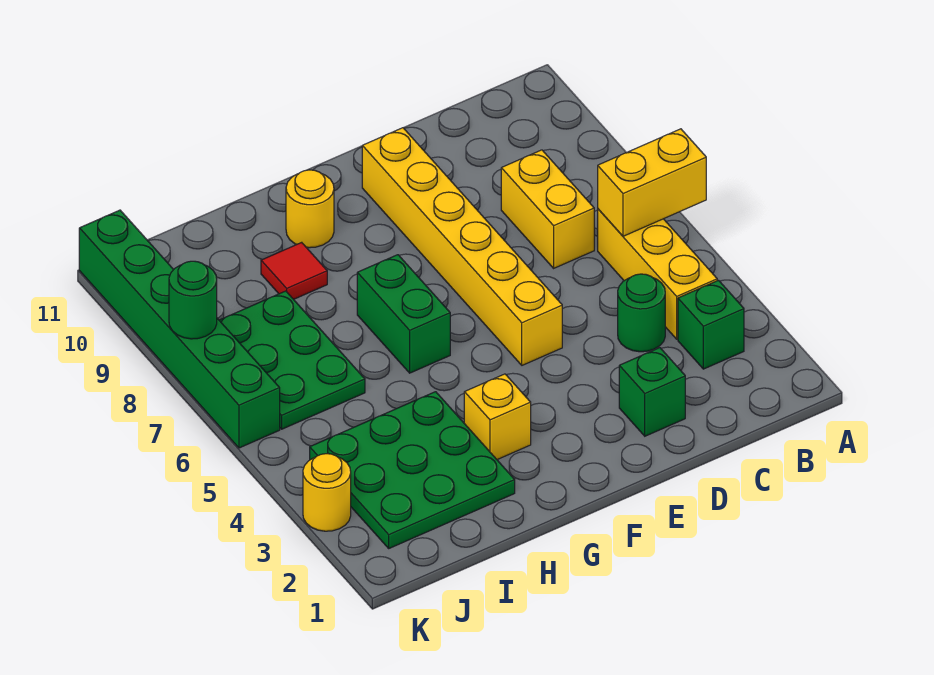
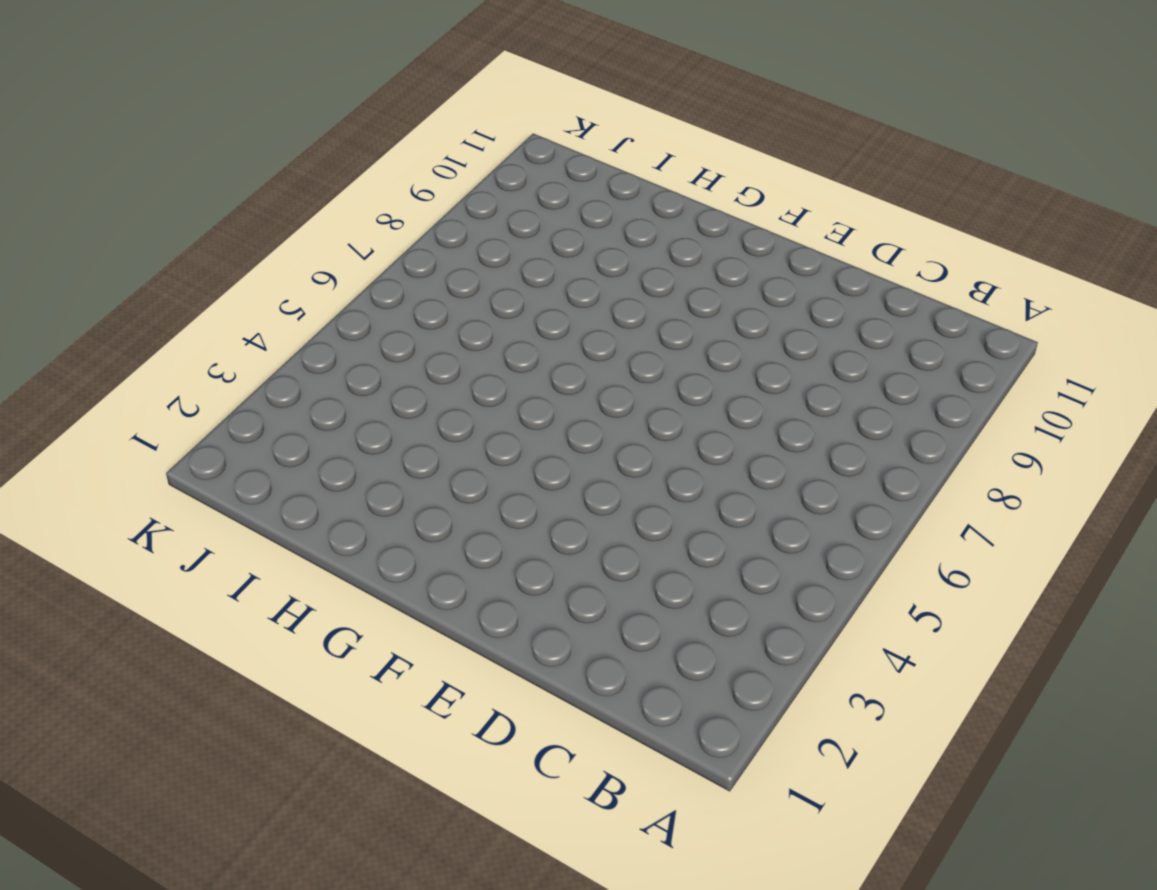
none -> green brick B3 level 1
none -> yellow brick B4:B6 level 1
none -> green round brick C4 level 1

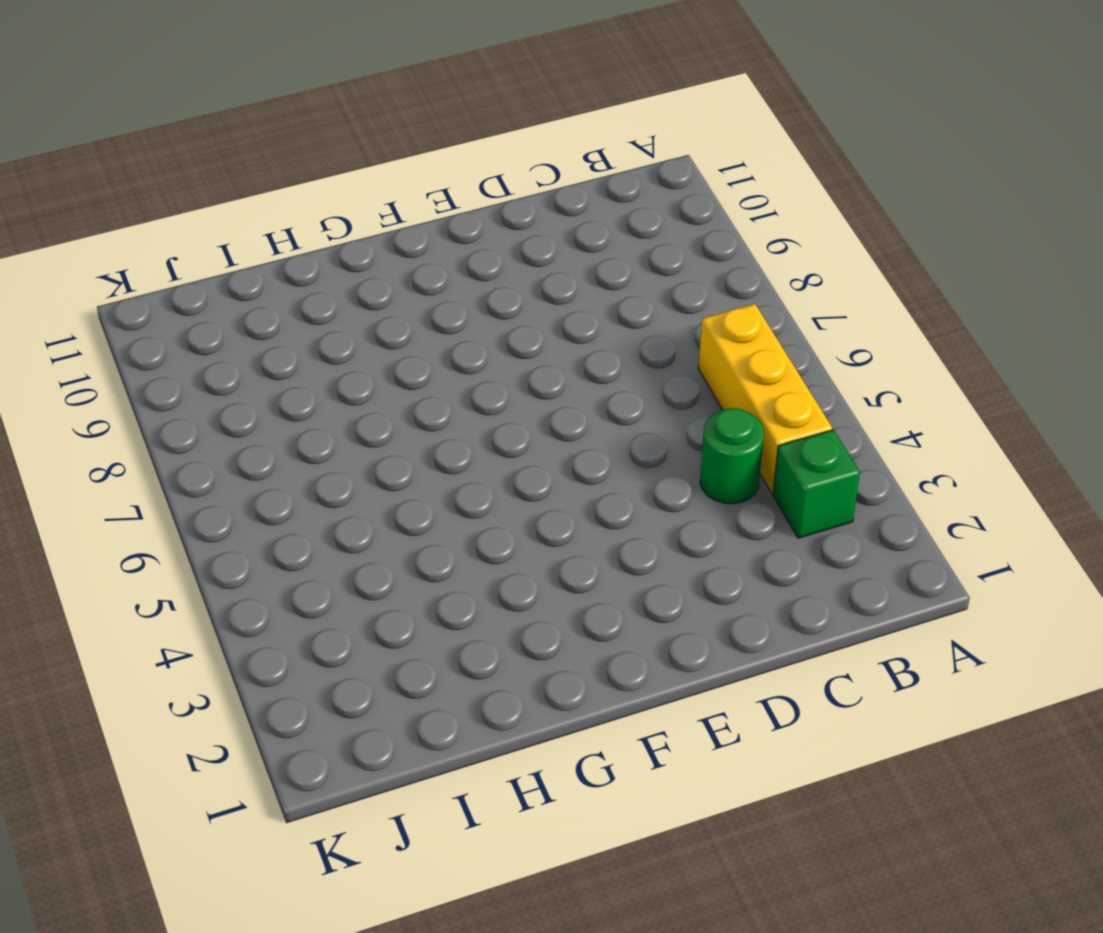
none -> yellow brick C7:C8 level 1
none -> green brick D2 level 1
none -> yellow brick E5:E10 level 1

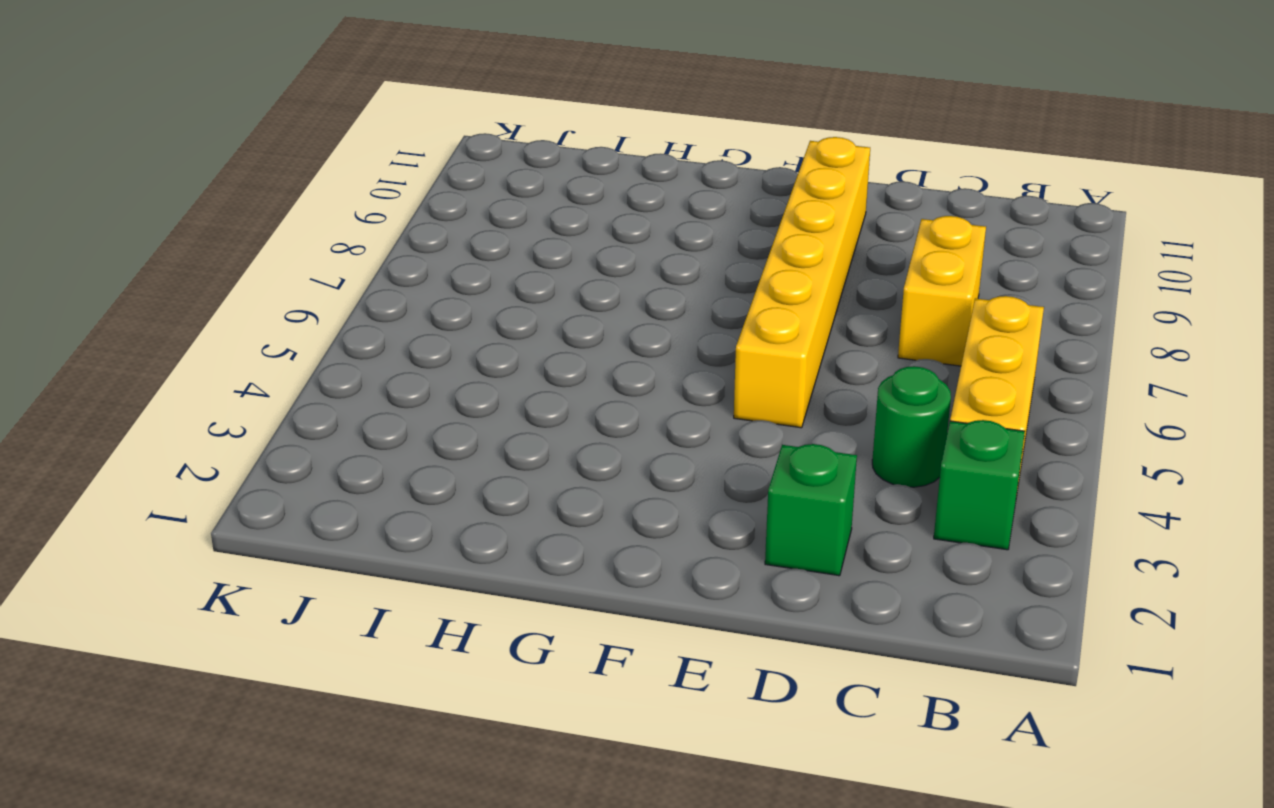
none -> yellow brick G3 level 1
none -> green brick G6:G7 level 1
none -> yellow round brick G10 level 1

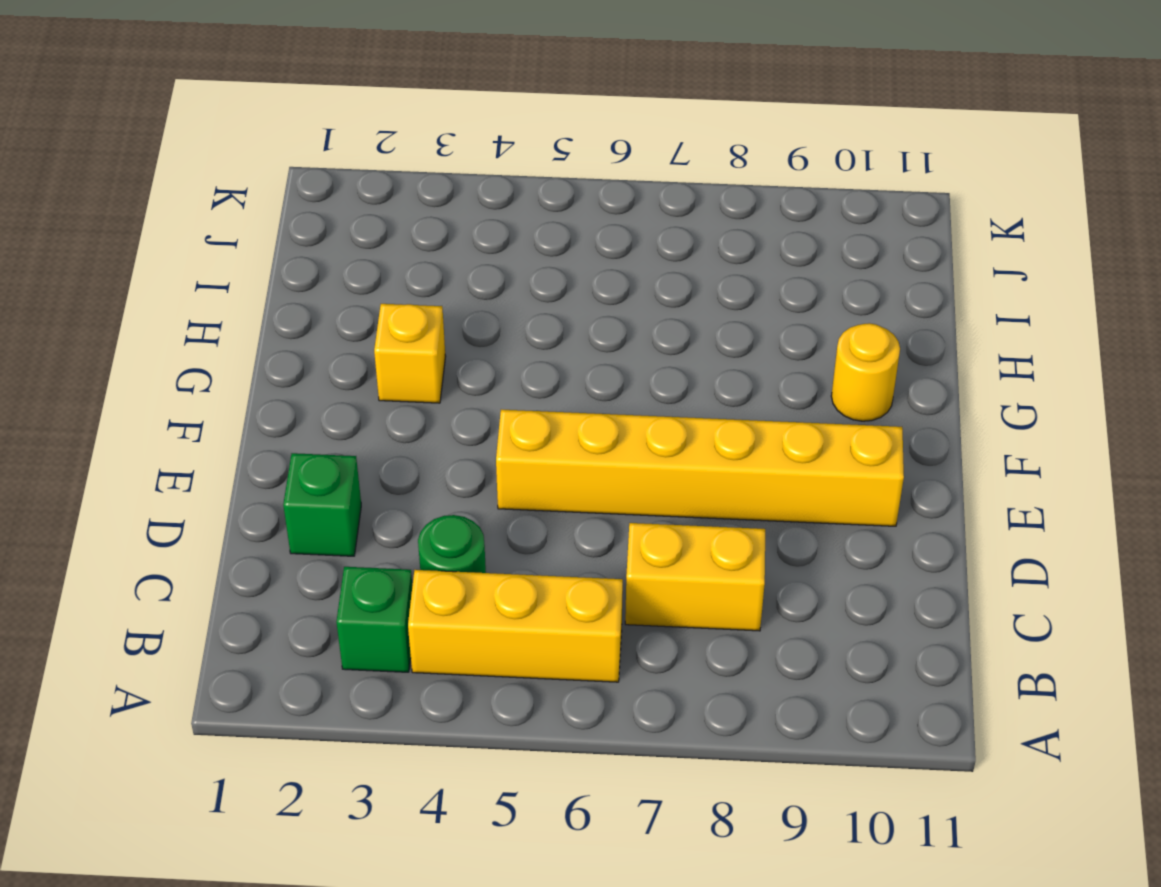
none -> green brick G6:G7 level 1
none -> green plate H2:J4 level 1
none -> red tile H9 level 1

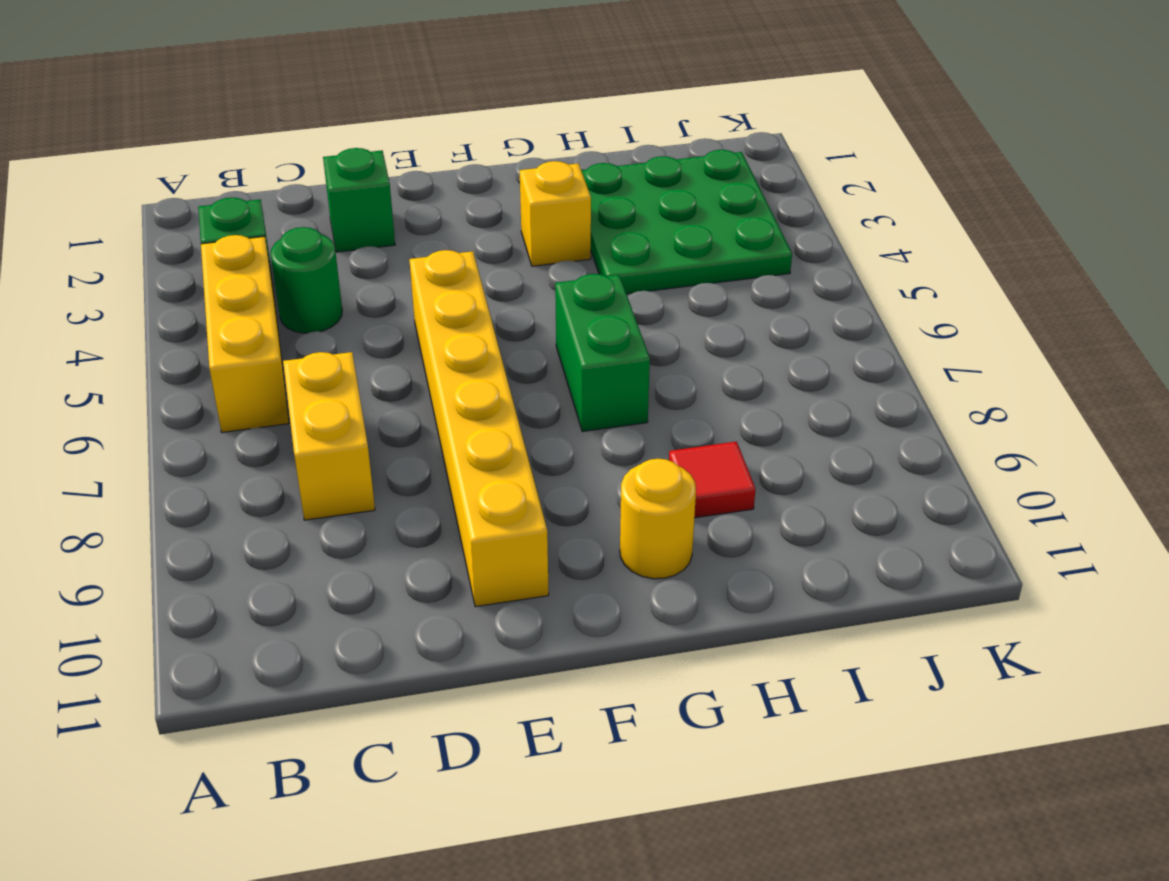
none -> green plate I6:J8 level 1
none -> yellow round brick K3 level 1
none -> green brick K6:K11 level 1

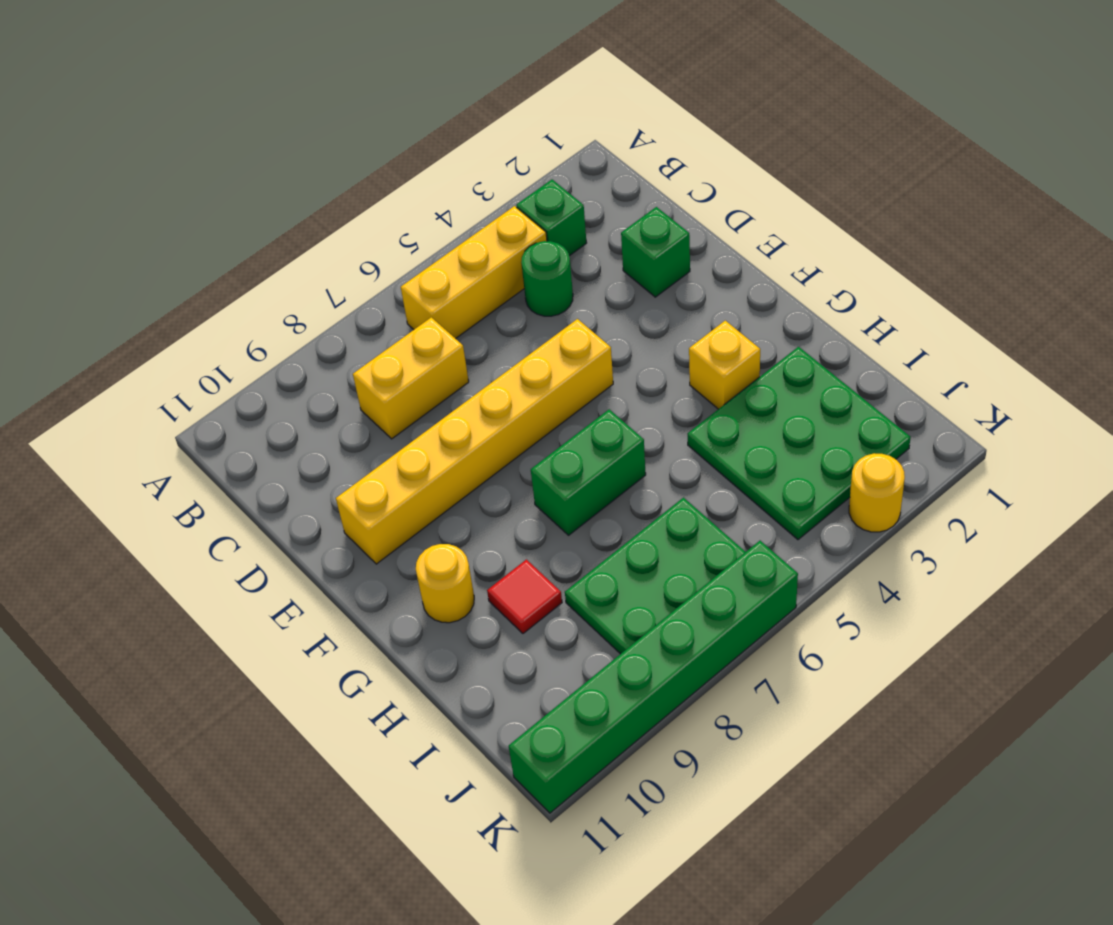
none -> yellow brick A6:B6 level 2
none -> green round brick K8 level 2

